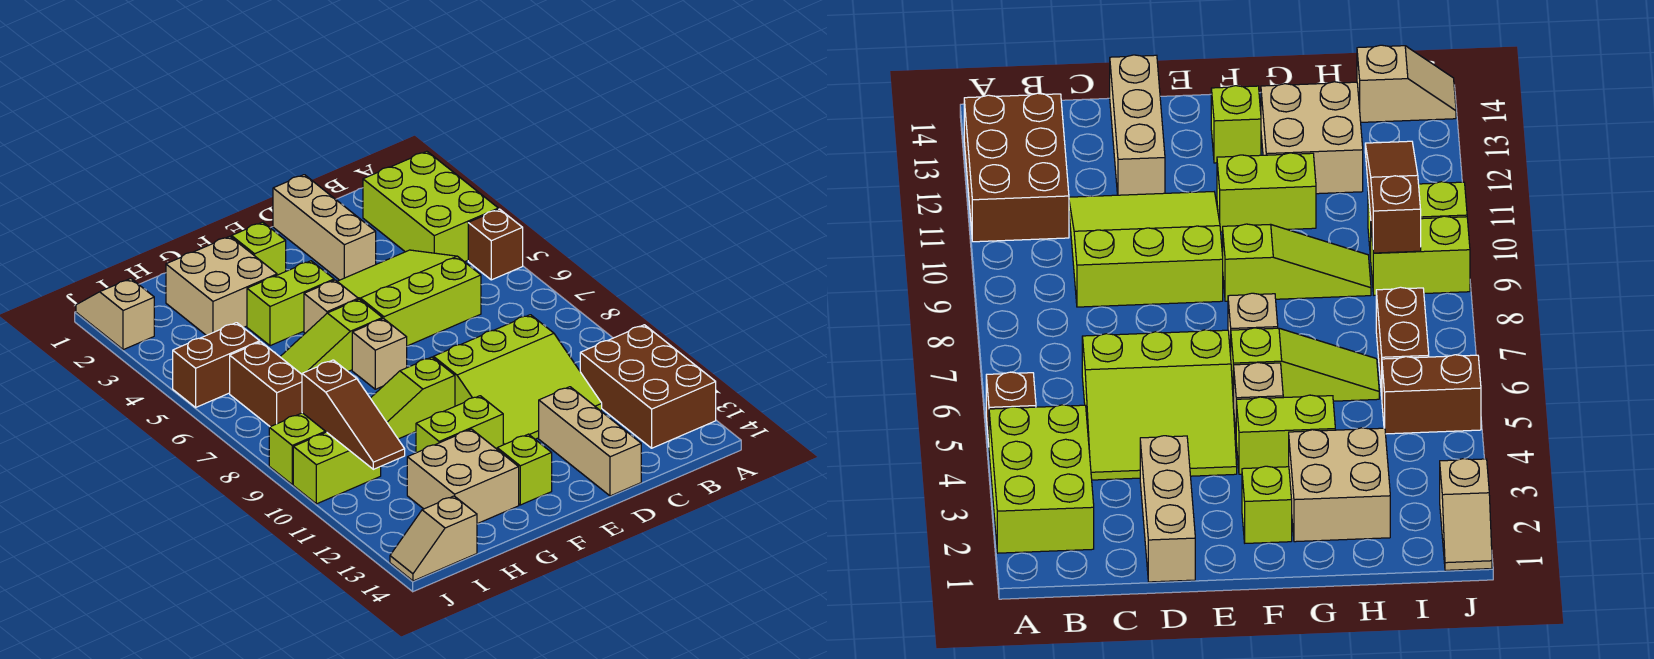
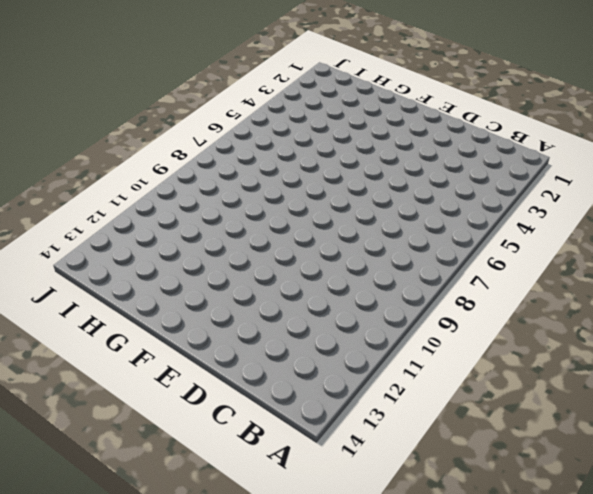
none -> lime brick A2:B4 level 1
none -> brown brick A5 level 1
none -> brown brick A11:B13 level 1

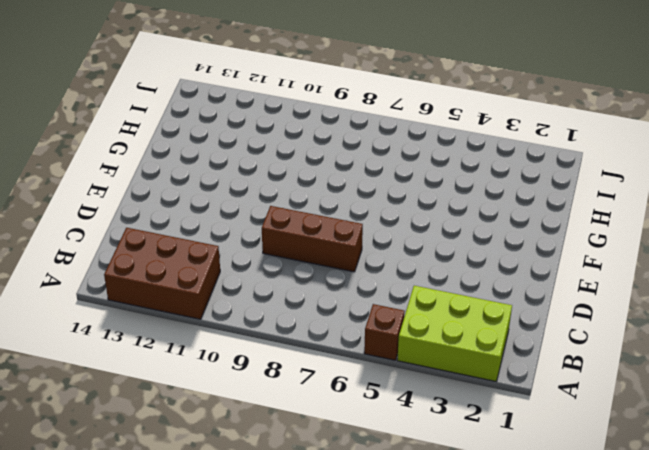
brown brick D7:D9 level 1 -> lime slope C9:E11 level 1 top 9
none -> lime slope C4:E6 level 1 top 6
none -> tan brick D1:D3 level 1
none -> tan brick D12:D14 level 1

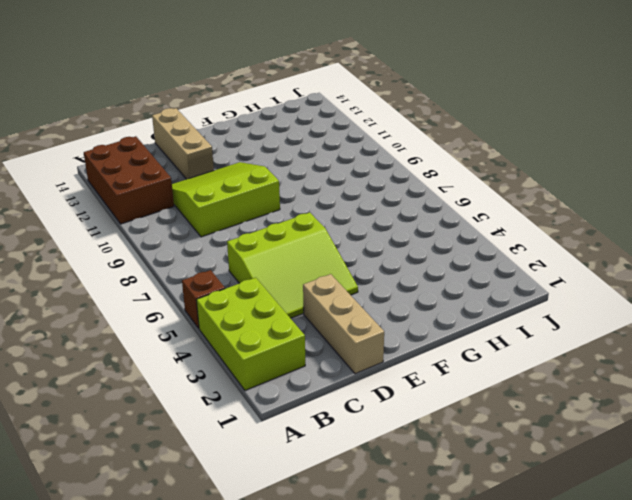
none -> lime brick F2 level 1
none -> lime brick F4:G4 level 1
none -> tan brick F5 level 1

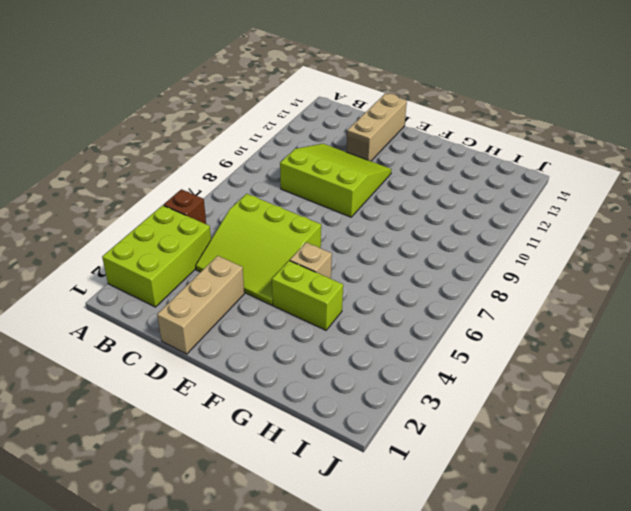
none -> brown brick A11:B13 level 1
none -> lime brick F2 level 1
none -> lime slope F6:H6 level 1 top F

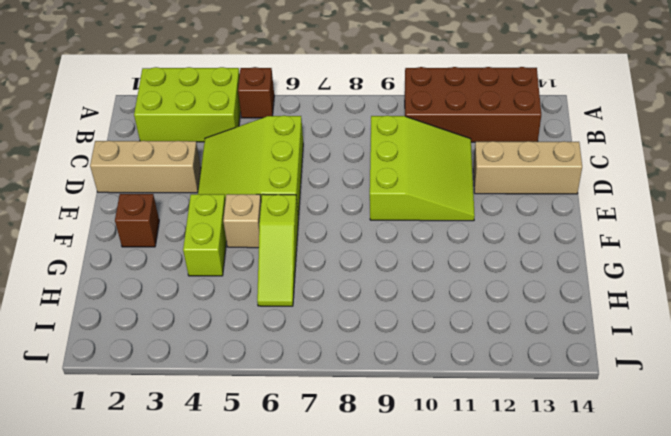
brown brick A10:B13 level 1 -> brown brick A11:B13 level 1
brown brick F2 level 1 -> lime brick F2 level 1
none -> tan brick F7 level 1
none -> lime slope F9:H9 level 1 top F
none -> lime brick F11:G11 level 1

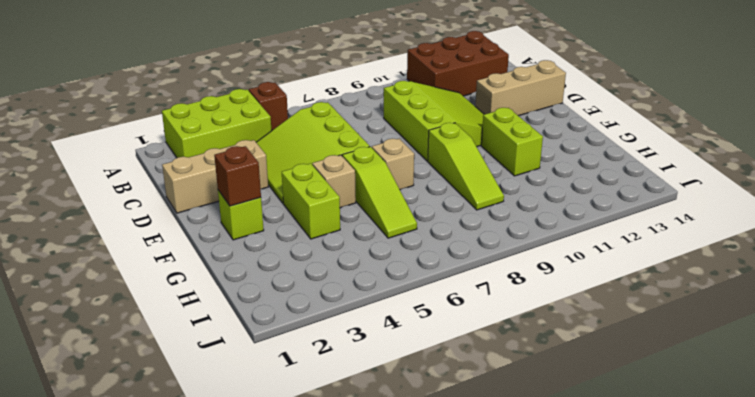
brown brick F2 level 2 -> none
none -> lime brick F13 level 1
none -> tan brick G2:H3 level 1
none -> tan brick G12:H13 level 1

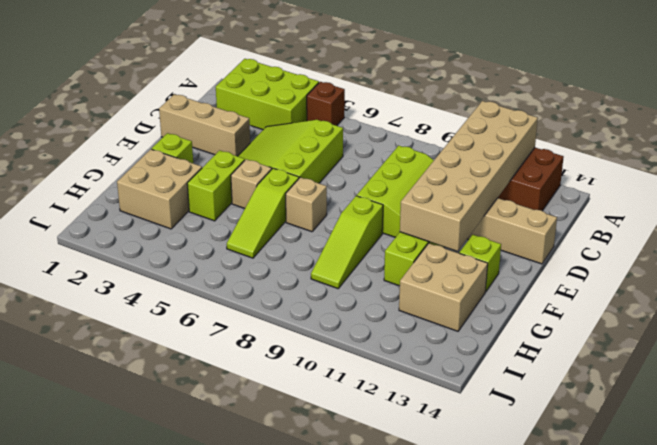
tan brick A11:F12 level 2 -> none
none -> brown brick I5:J5 level 1
none -> brown brick I6:I7 level 1
none -> lime brick I9:J9 level 1

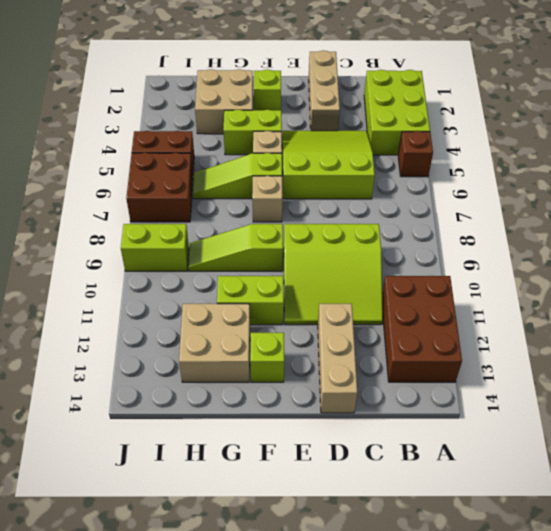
brown brick I6:J7 level 1 -> brown brick I6:I7 level 1
none -> lime brick I10:J10 level 1
none -> tan slope I14:J14 level 1 top I
none -> tan slope J1:J2 level 1 top 2

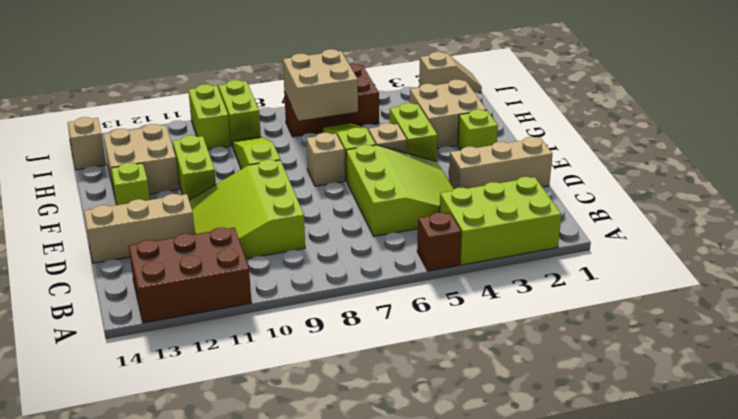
tan brick H6:I7 level 2 -> none
none -> brown slope I9:I11 level 2 top 9

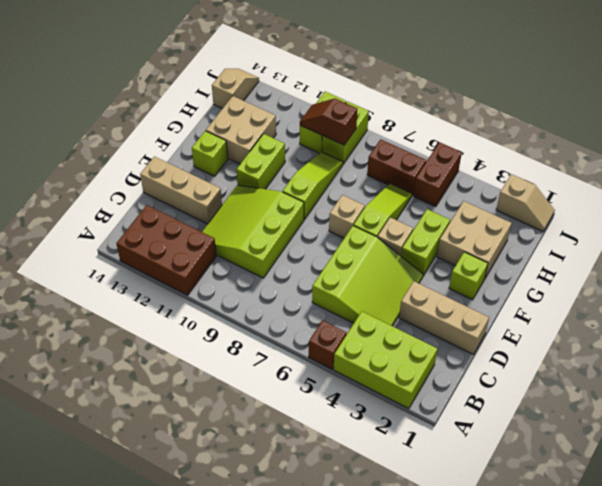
brown slope I9:I10 level 2 top 9 -> brown slope I9:I11 level 2 top 9

